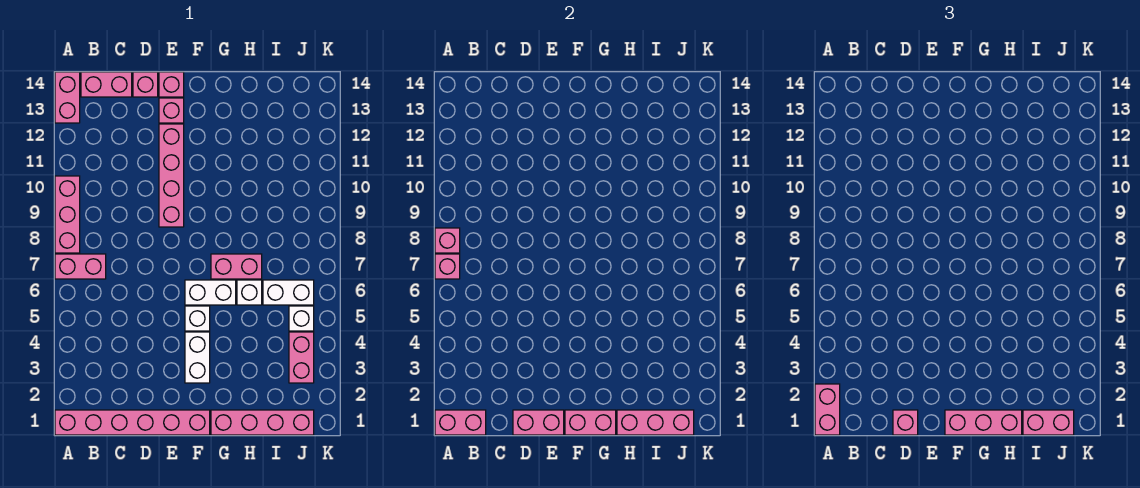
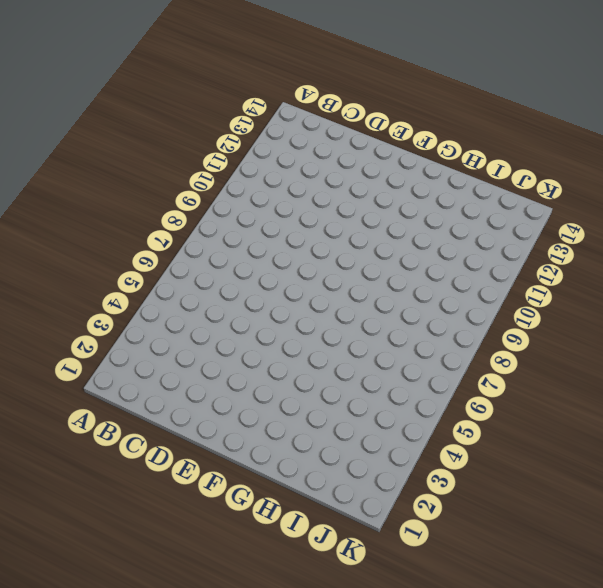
none -> pink brick A1:F1 level 1
none -> pink brick A7:B7 level 1
none -> pink brick A8:A10 level 1

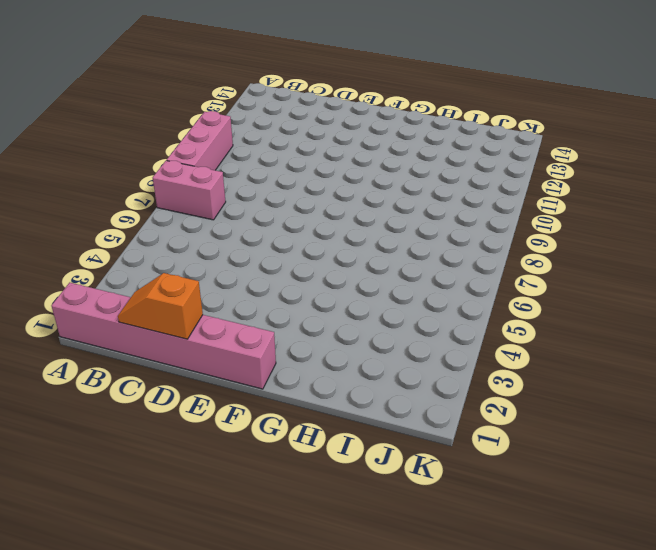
orange slope C1:D1 level 2 top D -> pink brick D1:E1 level 2
none -> pink brick A13:A14 level 1
none -> pink brick B14:C14 level 1
none -> pink brick D14 level 1

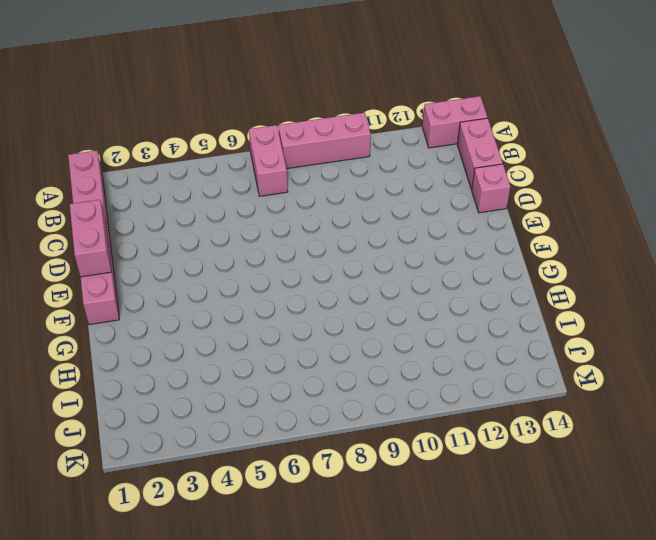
none -> pink brick E9:E12 level 1
none -> pink brick E13 level 1
none -> pink brick E14 level 1

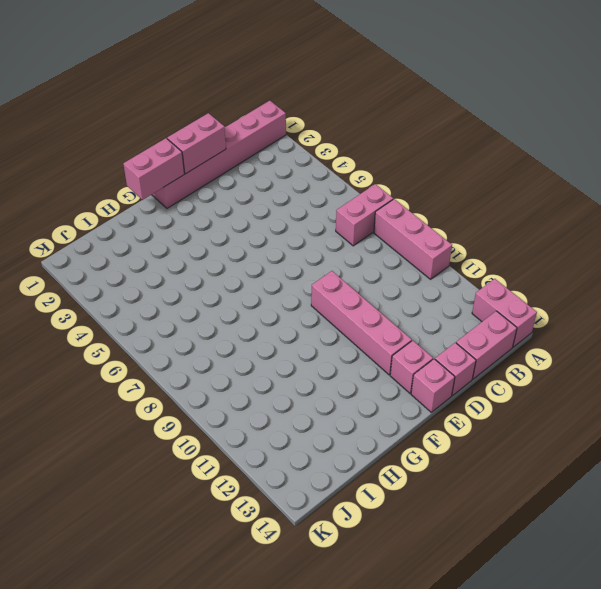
none -> white brick F3:F4 level 1
none -> white brick F5 level 1
none -> white brick F6:G6 level 1

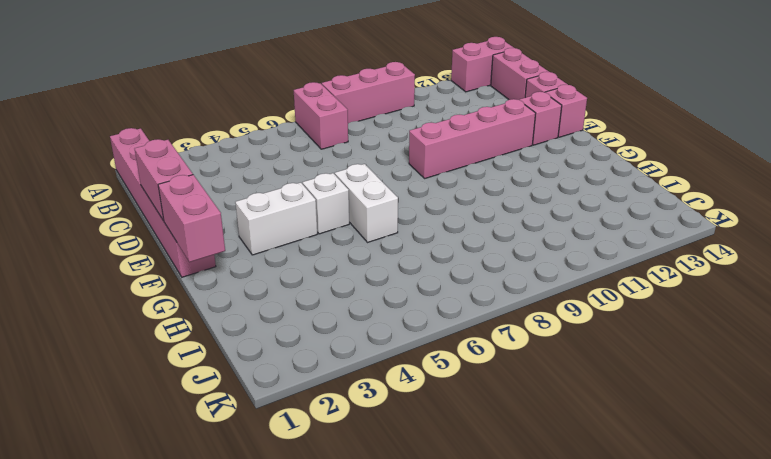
none -> pink brick G1:J1 level 1
none -> pink brick G7:H7 level 1
none -> white brick H6 level 1

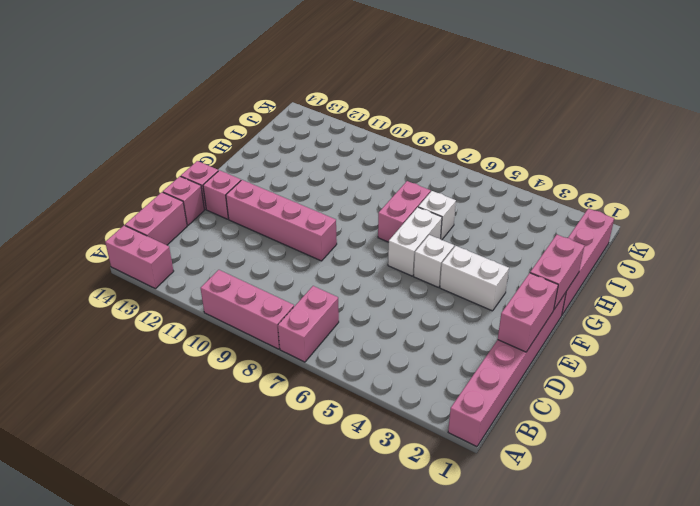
none -> white brick I6:J6 level 1
none -> pink brick J3:J4 level 1
none -> white brick J5 level 1

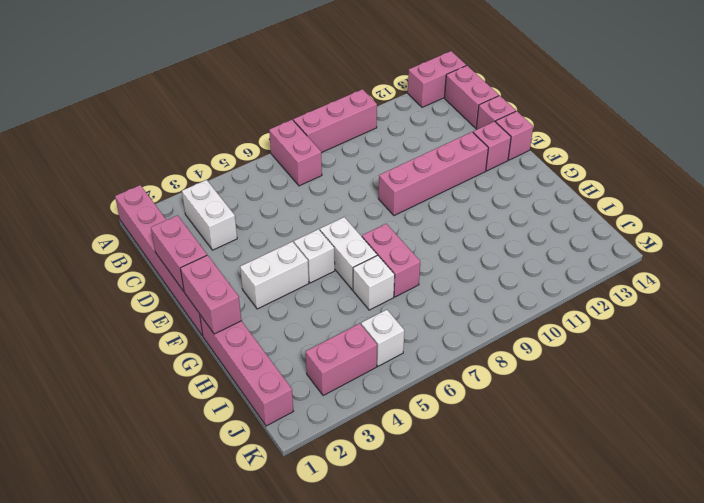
white brick B3:C3 level 1 -> white brick I6:J6 level 1
none -> pink brick A1:B1 level 2
none -> pink brick A7 level 2
none -> pink brick A8 level 2

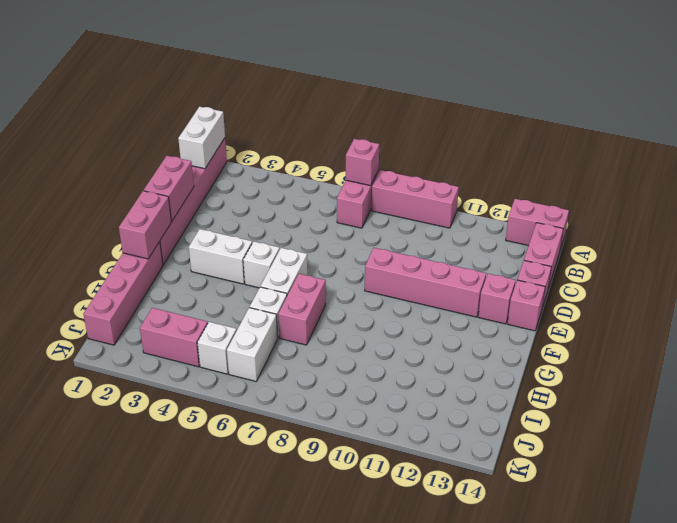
white brick A1:B1 level 2 -> pink brick A1:B1 level 2
none -> pink brick A8 level 2
none -> pink brick H1:J1 level 2
none -> pink brick A1:A2 level 3

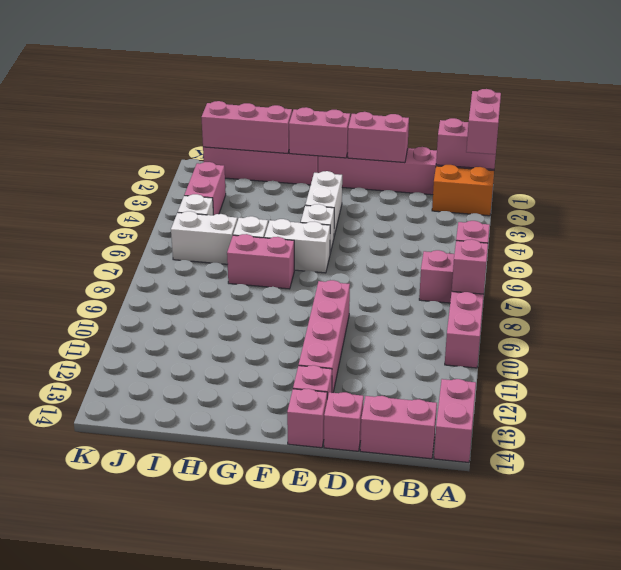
orange brick A2:B2 level 1 -> none
none -> pink brick D1 level 3
none -> pink brick F1:H1 level 3
none -> pink brick I1:J1 level 3

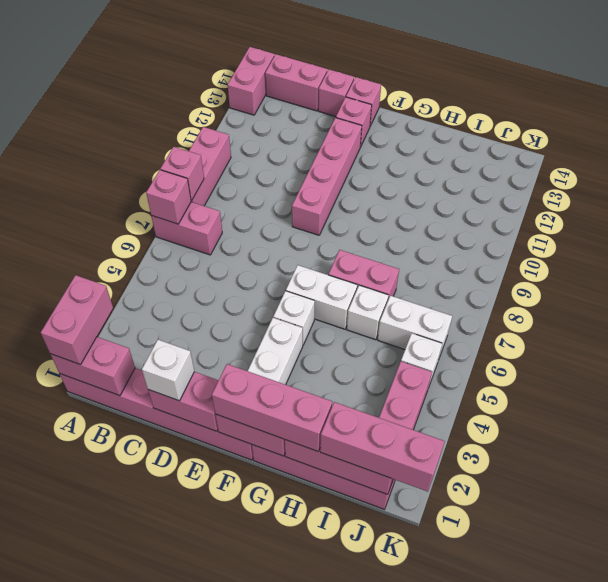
white brick D1 level 3 -> pink brick D1 level 3
pink brick I1:K1 level 3 -> pink brick I1:J1 level 3

